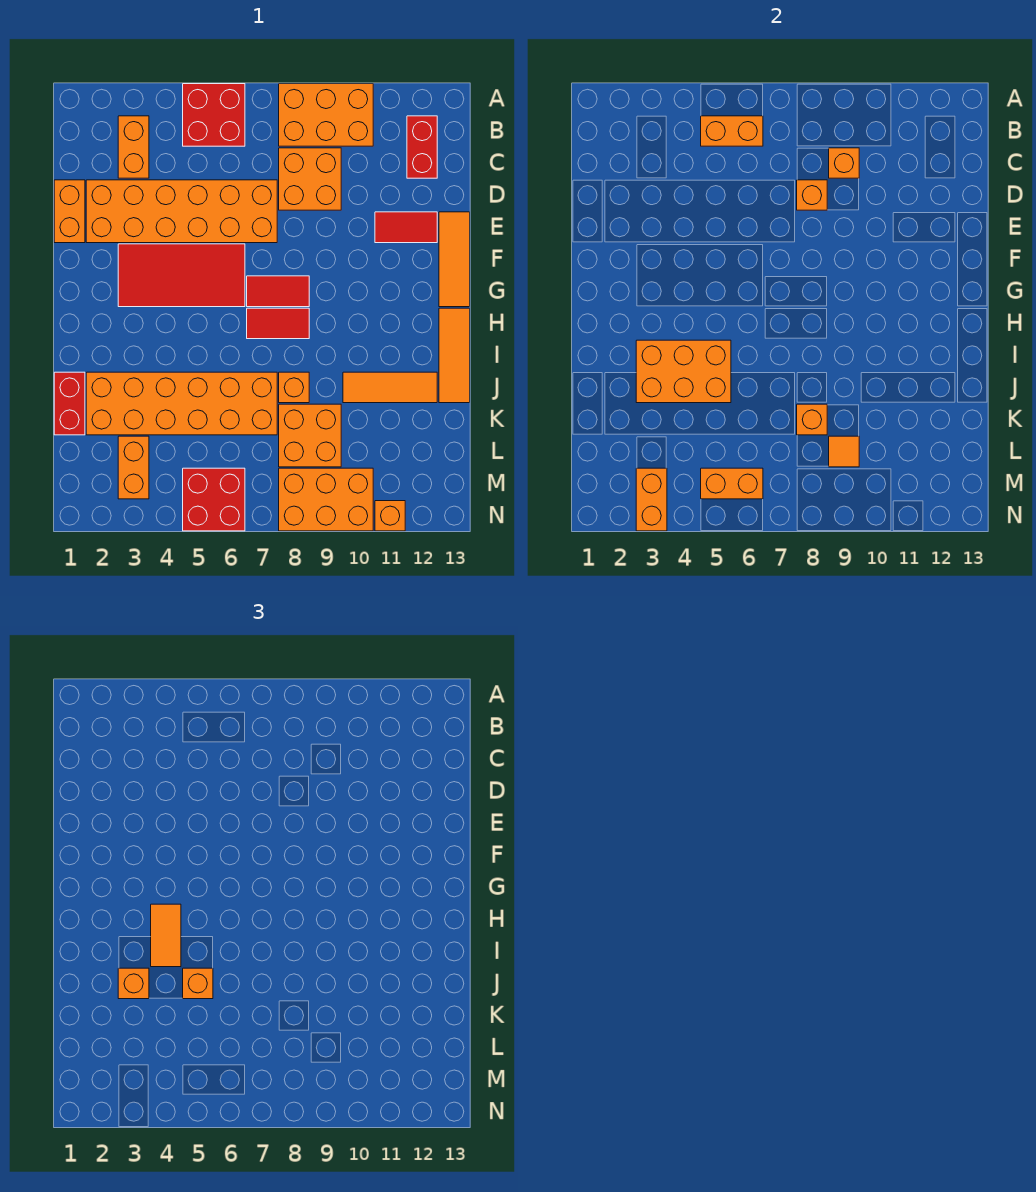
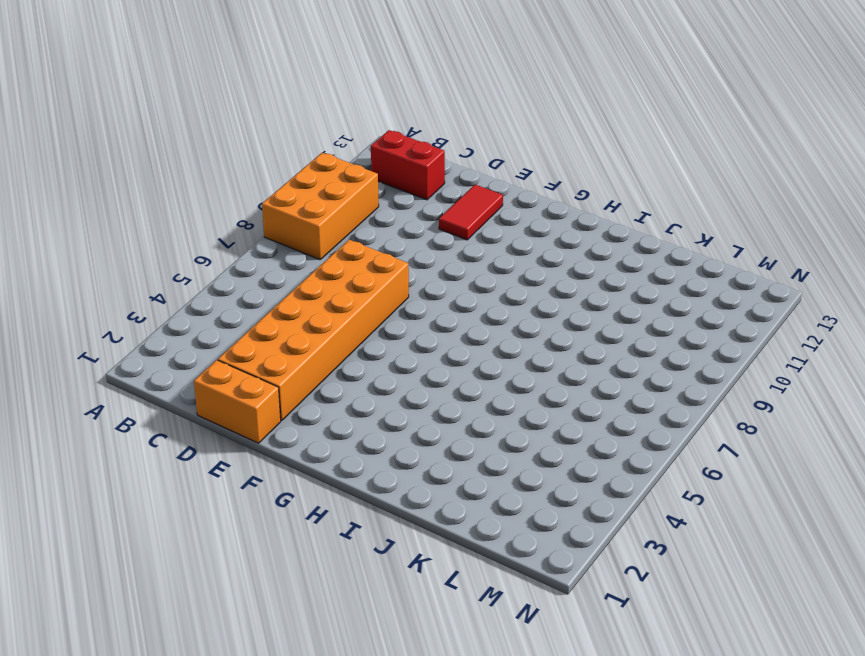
none -> red brick A5:B6 level 1
none -> orange brick B3:C3 level 1
none -> orange brick C8:D9 level 1
none -> orange tile E13:G13 level 1

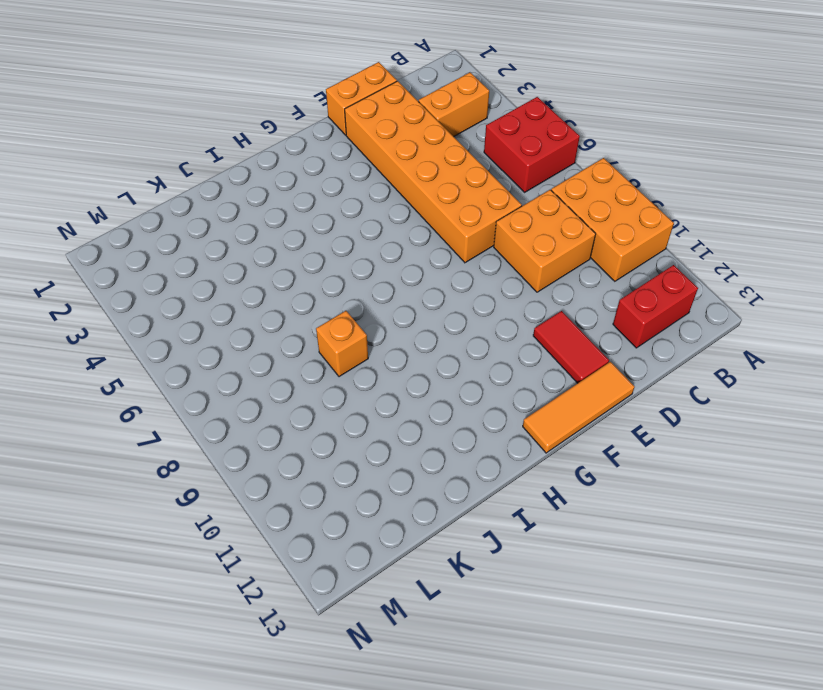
none -> red tile F3:G6 level 1
none -> red tile G7:G8 level 1
none -> red tile H7:H8 level 1
none -> orange tile H13:J13 level 1

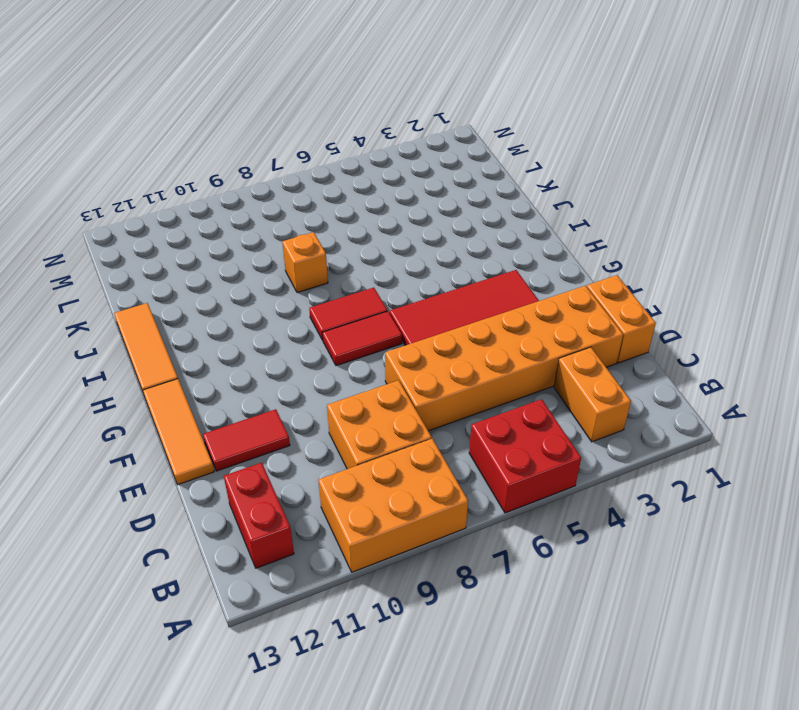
none -> red brick J1:K1 level 1
none -> orange brick J2:K7 level 1
none -> orange tile J10:J12 level 1
none -> orange brick K8:L9 level 1

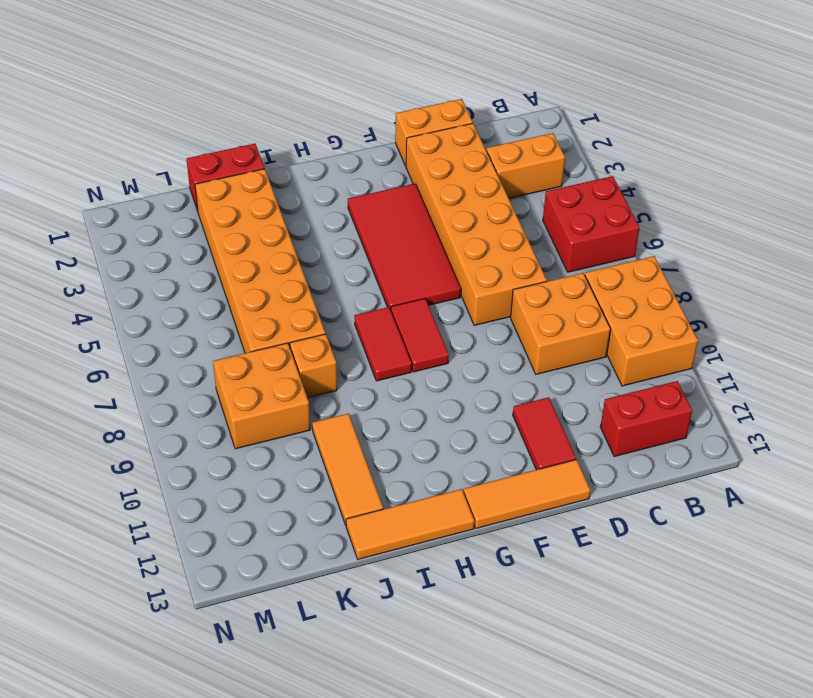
none -> orange brick L3:M3 level 1
none -> red brick M5:N6 level 1
none -> orange brick M8:N10 level 1
none -> orange brick N11 level 1

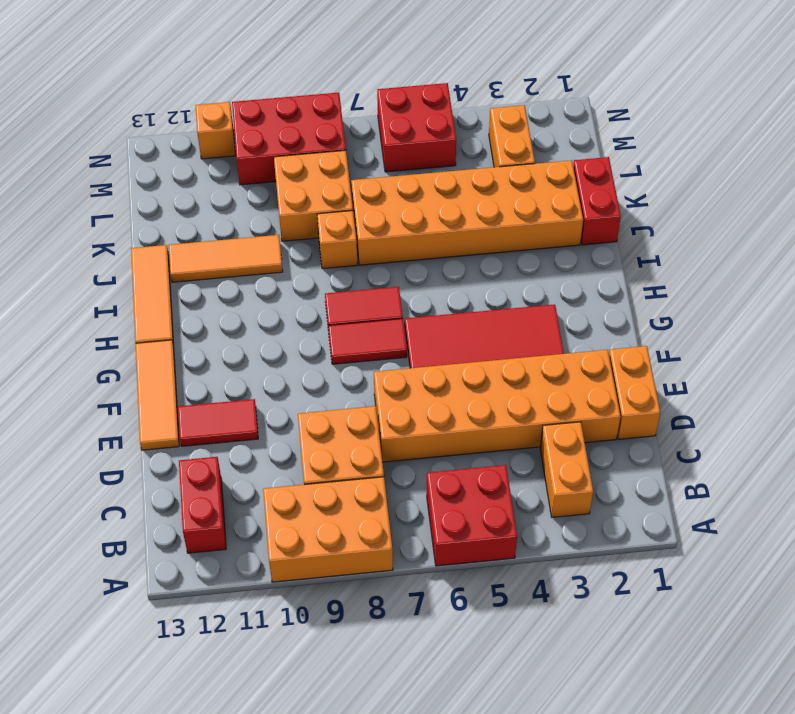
red brick M8:N10 level 1 -> orange brick M8:N10 level 1
none -> orange brick B5:B6 level 2
none -> orange brick C9 level 2
none -> orange brick D8 level 2
none -> orange brick I3:J5 level 2

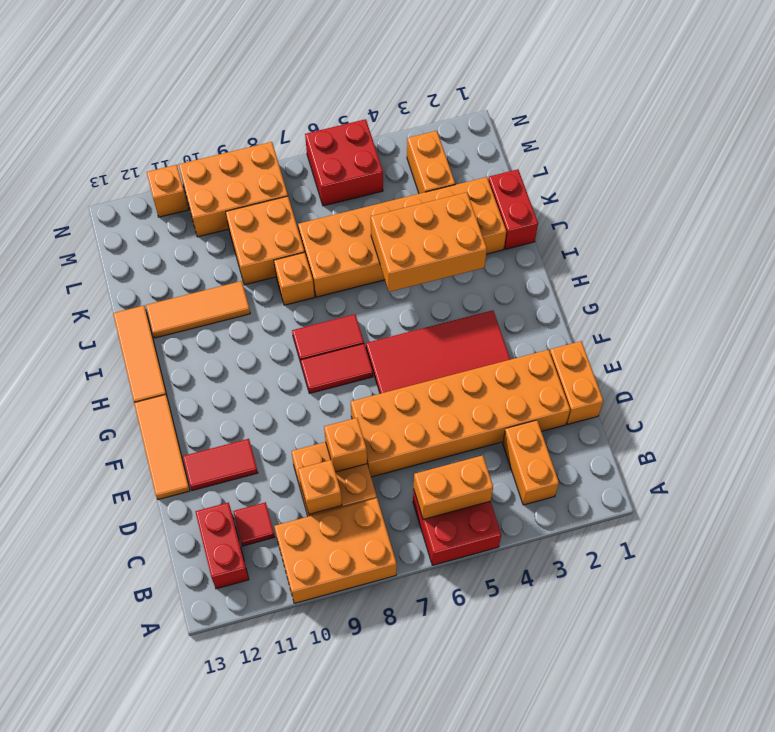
red tile C11 level 1 -> none
none -> orange brick K8 level 2
none -> orange tile L9 level 2
none -> orange brick M3:N3 level 2
none -> orange brick M5:M6 level 2

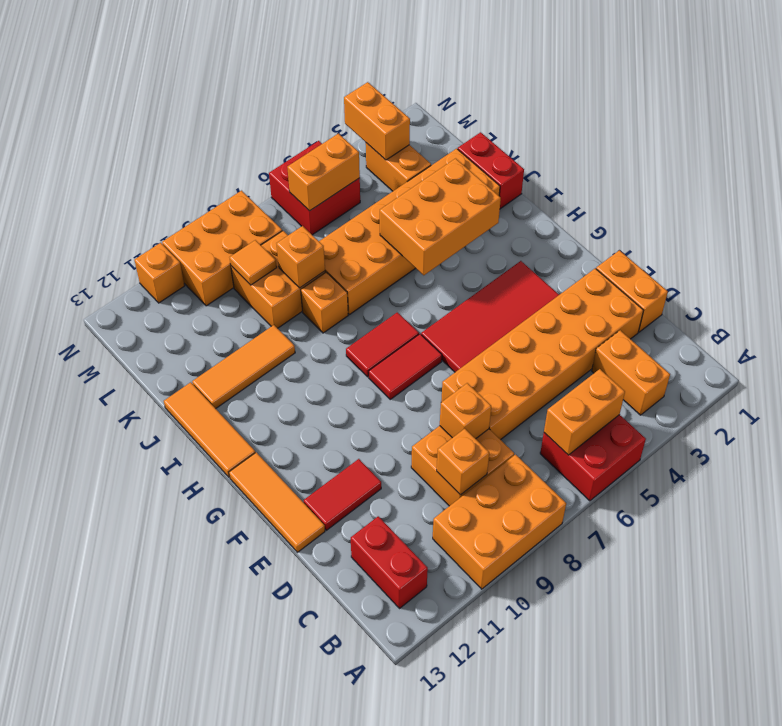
none -> orange tile H4:I4 level 3
none -> orange brick J3 level 3
none -> orange brick J5 level 3

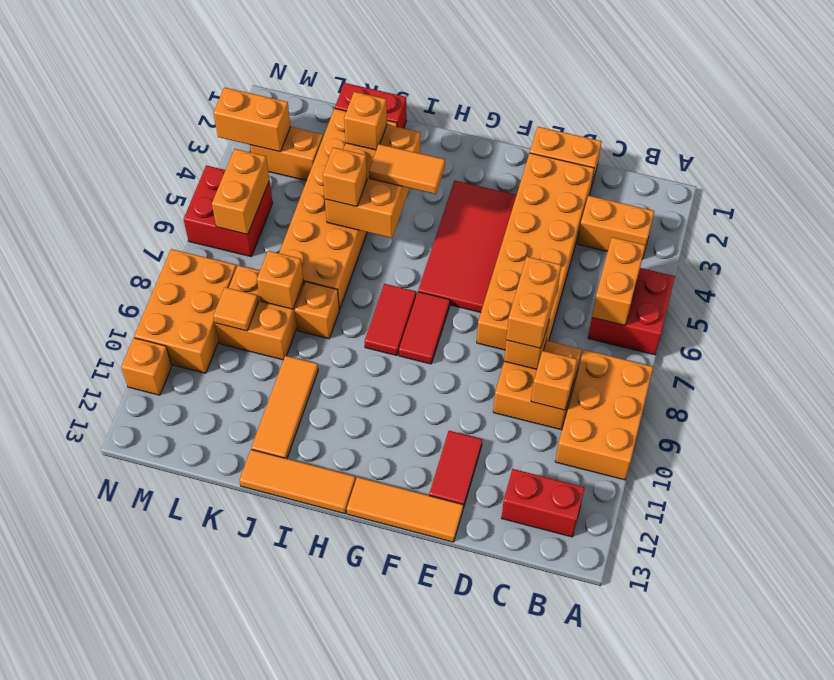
orange brick D7:D8 level 3 -> none

